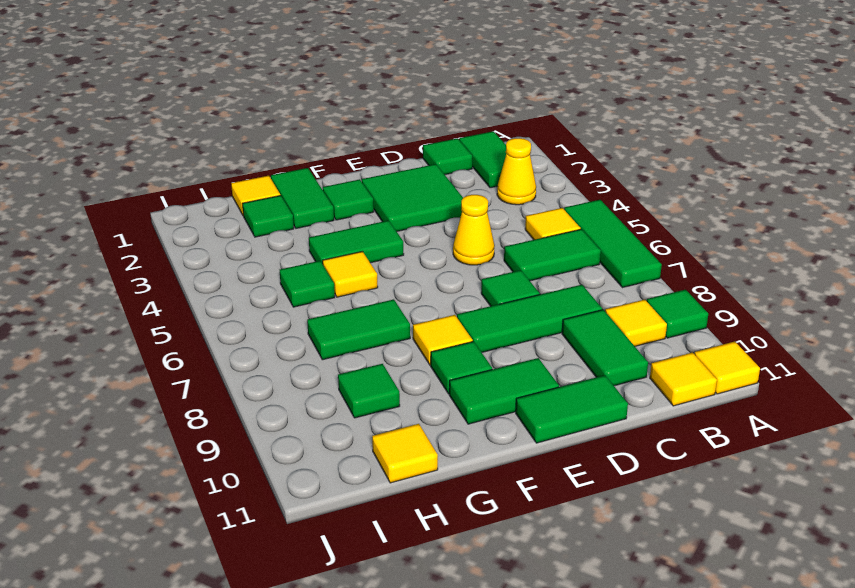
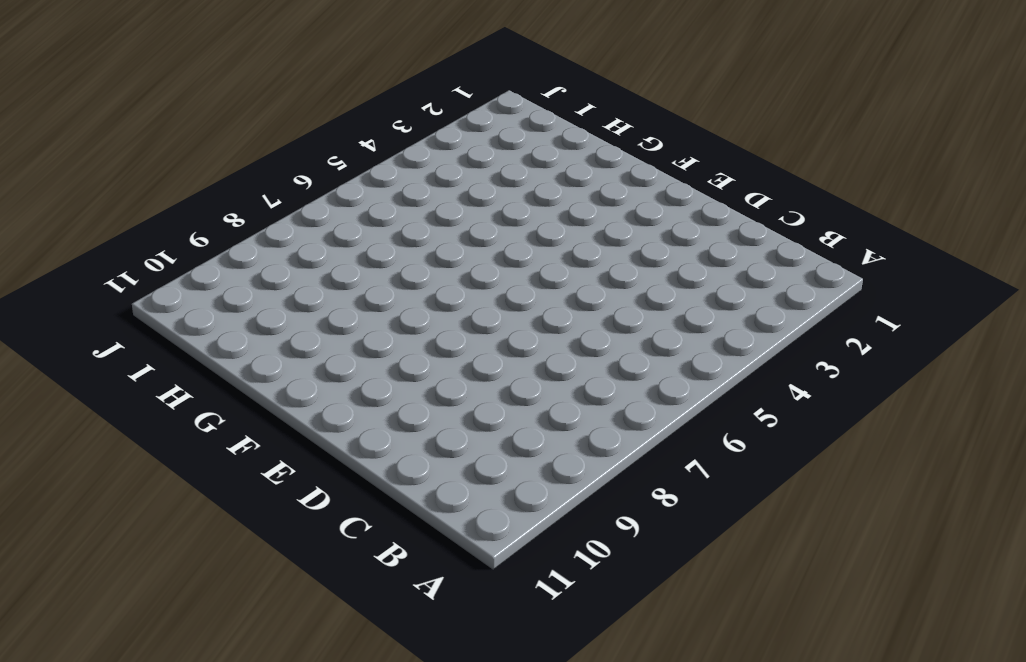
none -> green tile A5:A7 level 1
none -> green tile A9 level 1
none -> yellow tile A11 level 1

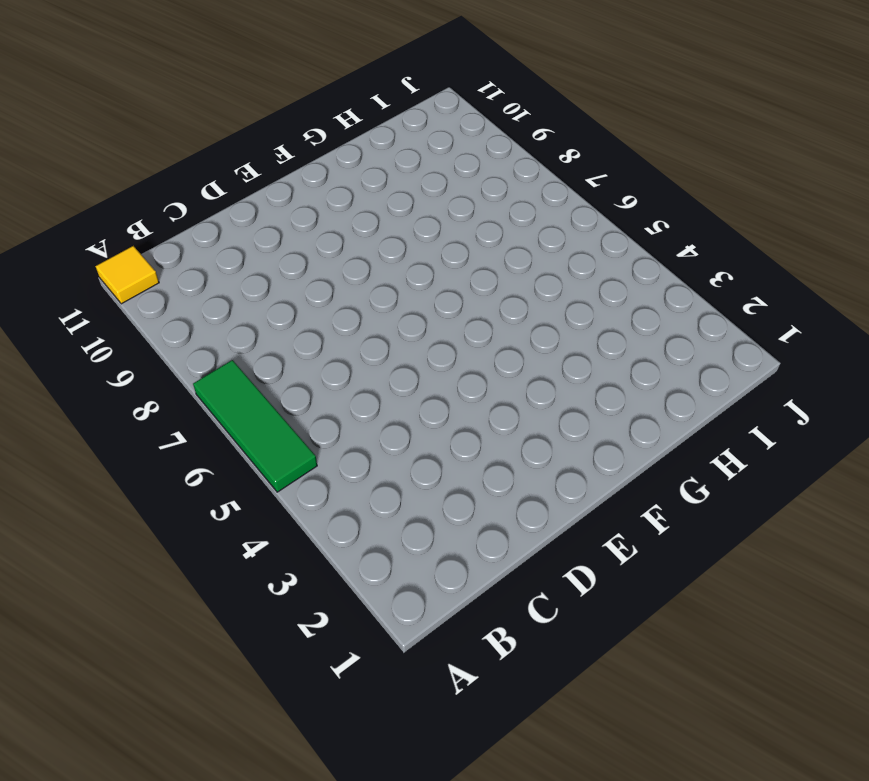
none -> green tile A9 level 1
none -> green tile B1:B2 level 1
none -> yellow cone B3 level 1

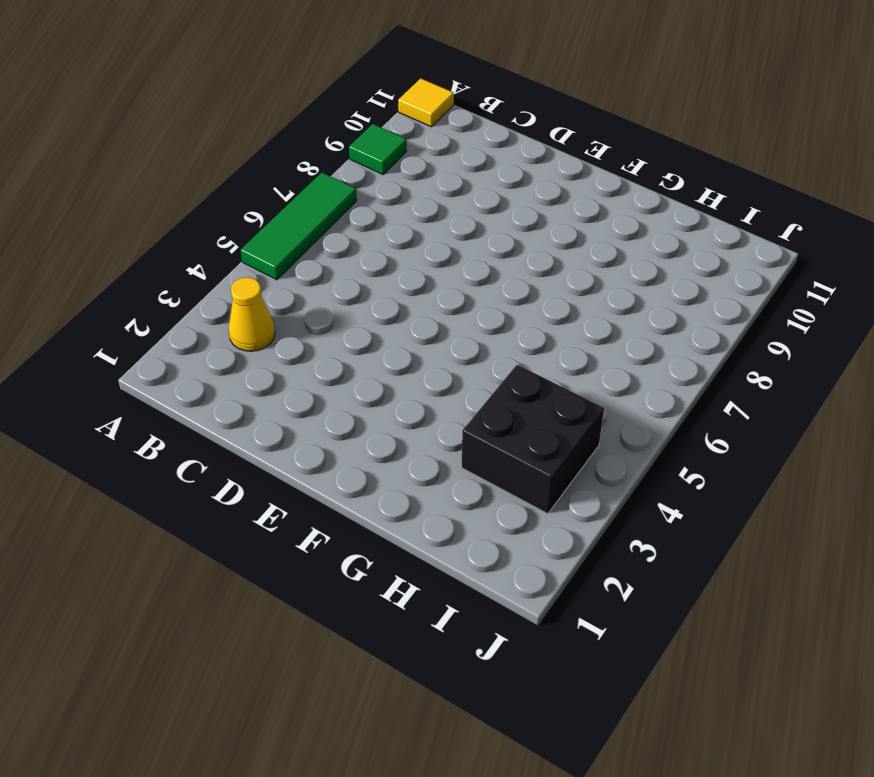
black brick H3:I4 level 1 -> none
none -> green tile B1:B2 level 1
none -> yellow tile B5 level 1
none -> green tile B6:C6 level 1

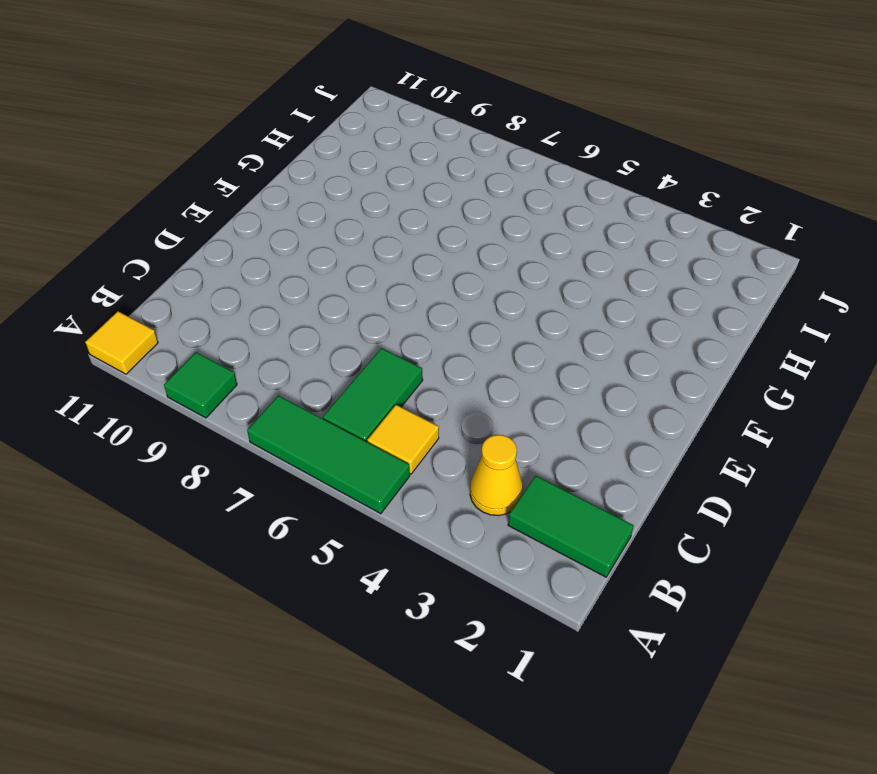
none -> yellow tile B9 level 1
none -> yellow tile B11 level 1
none -> green tile C1 level 1

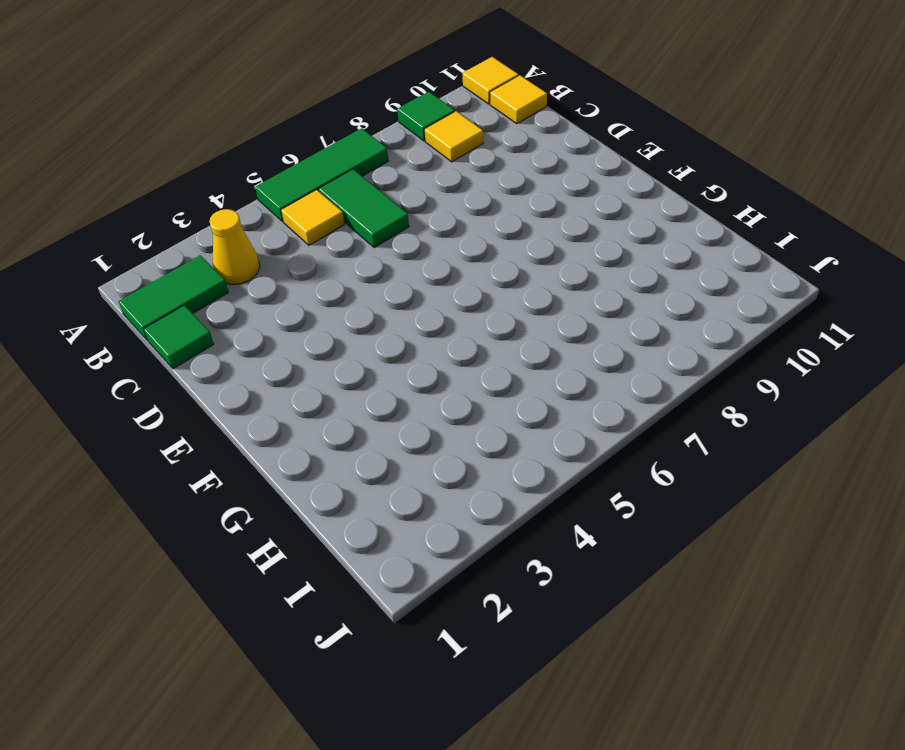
none -> green tile C8:E8 level 1
none -> green tile C9:C10 level 1
none -> green tile D2:E3 level 1

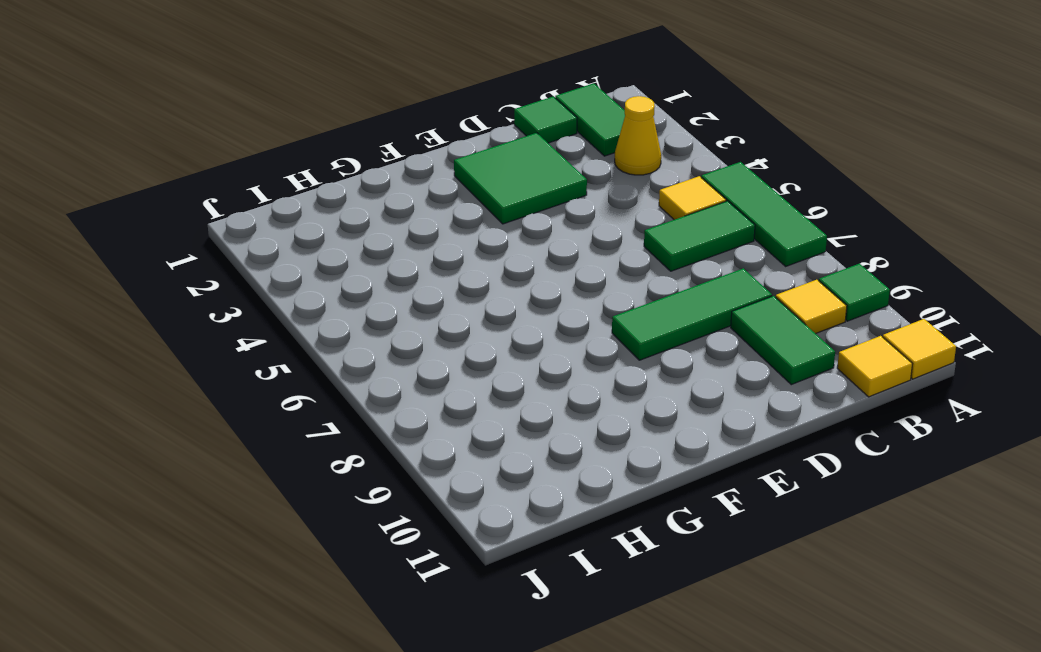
none -> yellow cone D5 level 1
none -> green tile D7 level 1
none -> green tile D11:E11 level 1

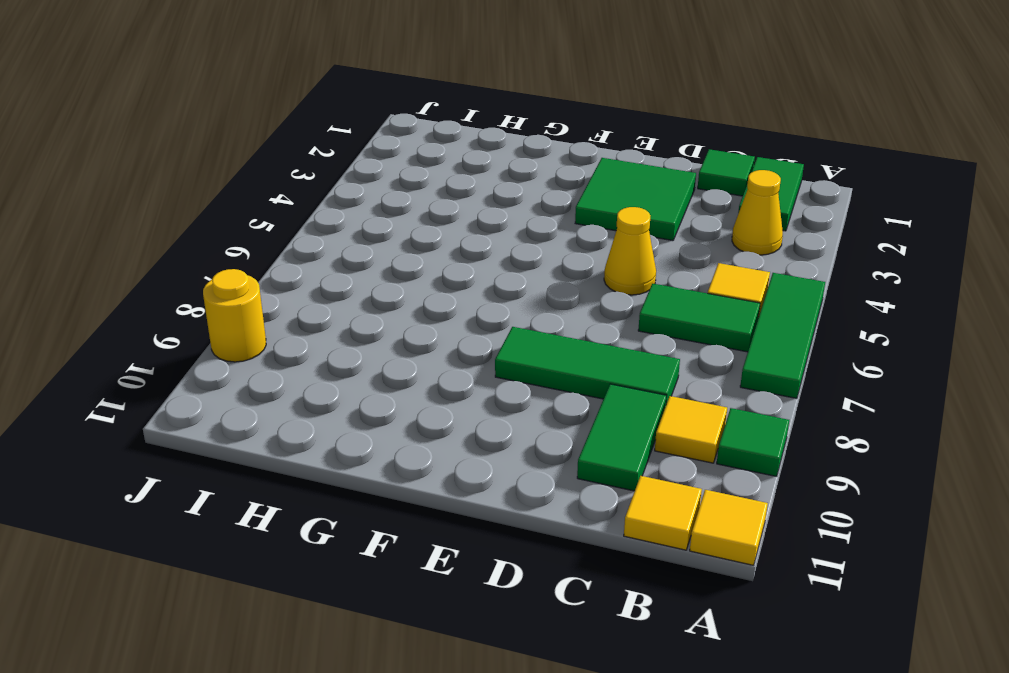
yellow round brick J9 level 1 -> none
none -> green tile D7 level 1
none -> green tile D11:E11 level 1
none -> green tile E10:F10 level 1

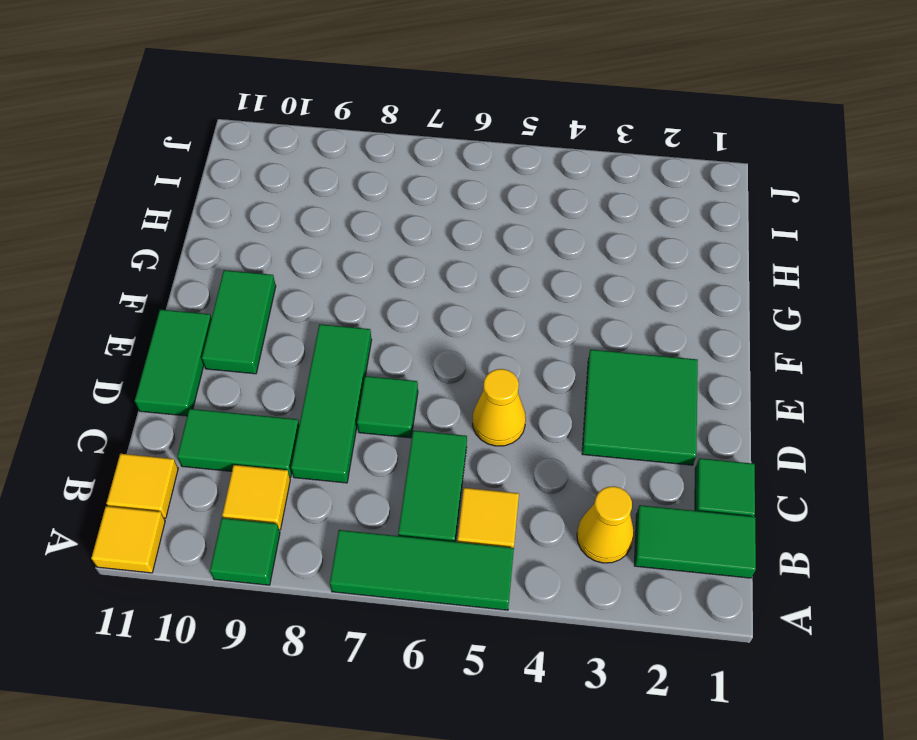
none -> green tile F2 level 1
none -> green tile F4:G4 level 1
none -> yellow tile F8 level 1

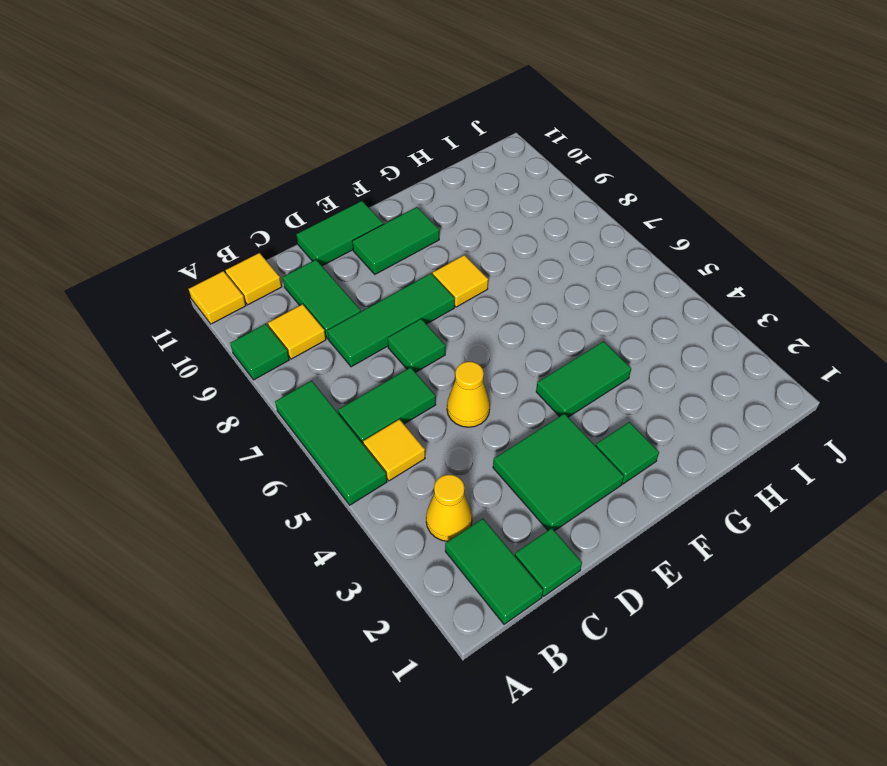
none -> green tile F9 level 1
none -> green tile G1:G2 level 1
none -> yellow tile G5 level 1

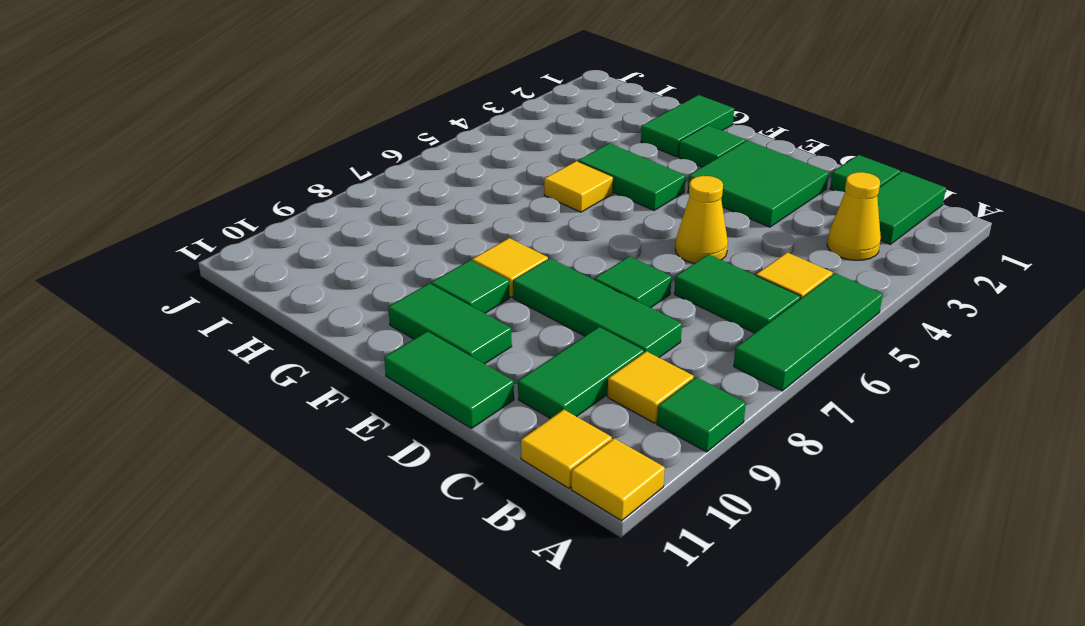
none -> green tile G7:H7 level 1
none -> yellow tile H1 level 1
none -> green tile H2 level 1

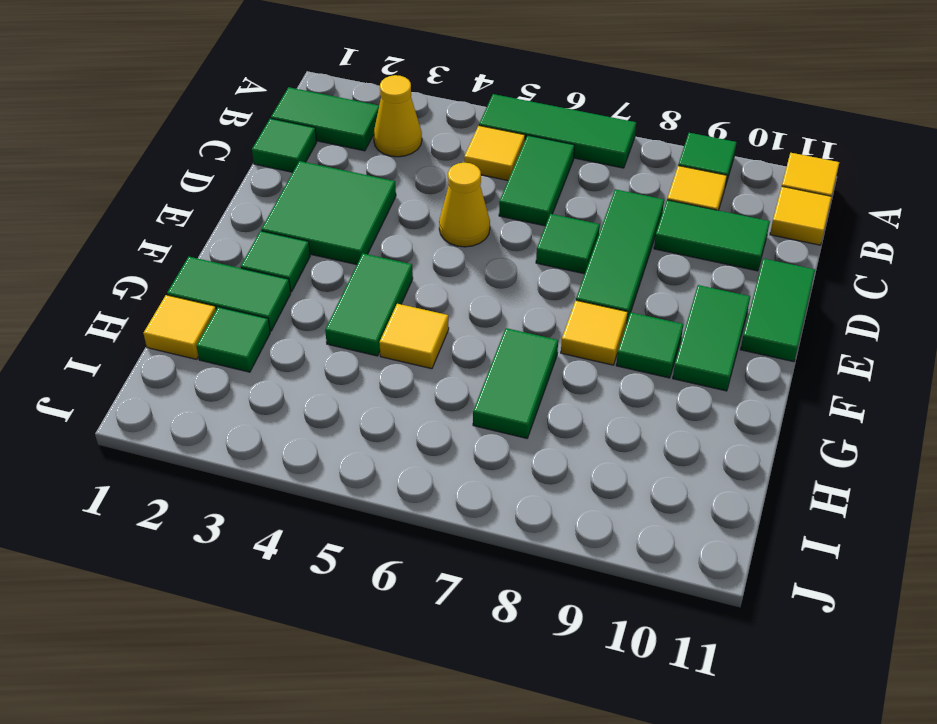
none -> green tile H5 level 1
none -> green tile H9 level 1
none -> yellow tile H11 level 1

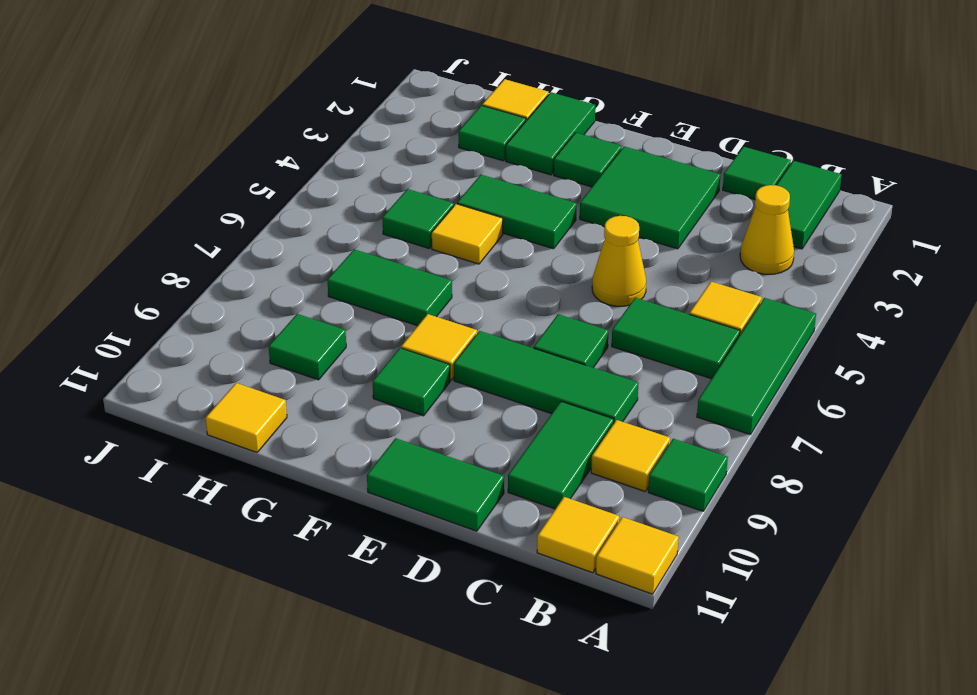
none -> green tile E10:F10 level 1

